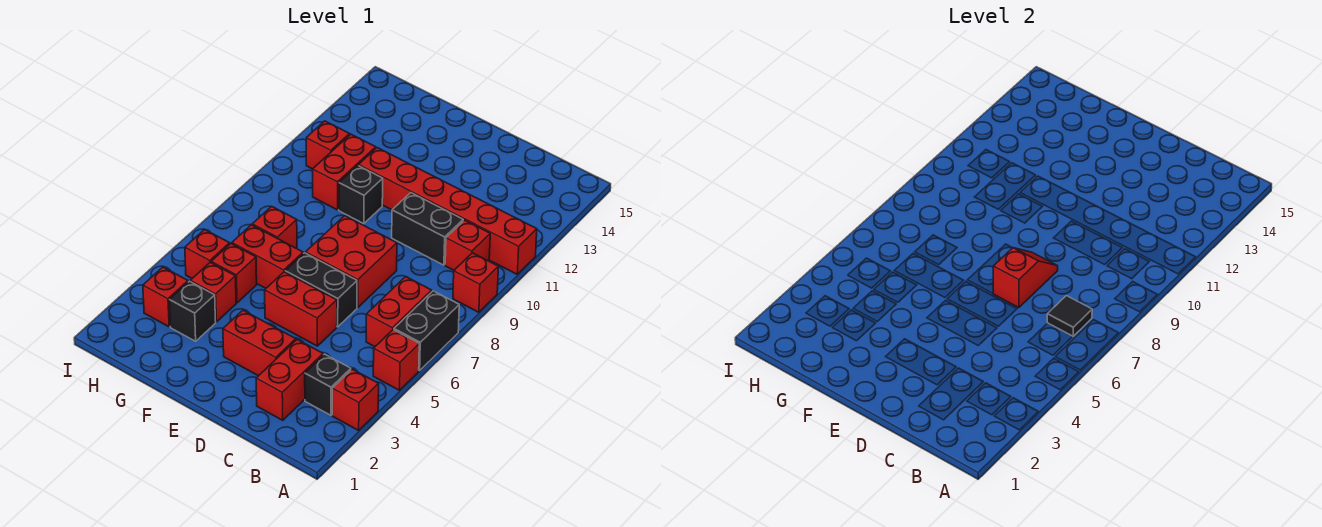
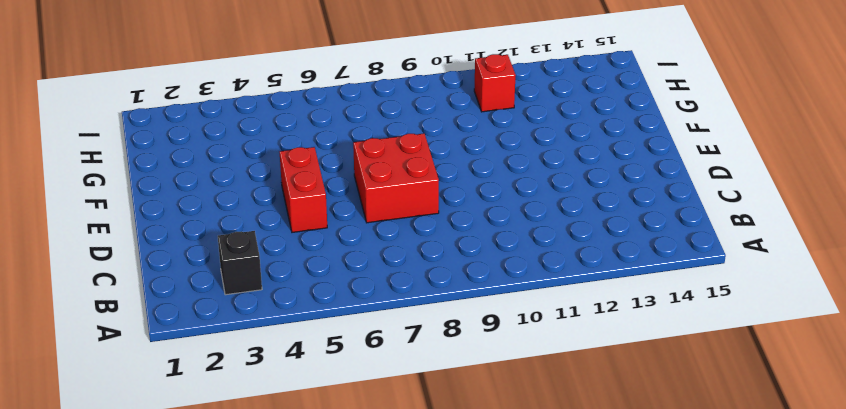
none -> red brick A3 level 1
none -> red brick A5 level 1
none -> black brick A6:A7 level 1

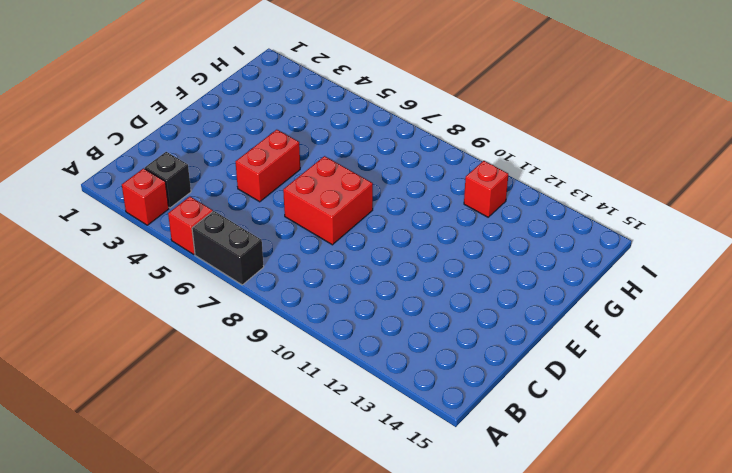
none -> red brick A9 level 1
none -> red brick A11:F11 level 1
none -> red brick B6:B7 level 1

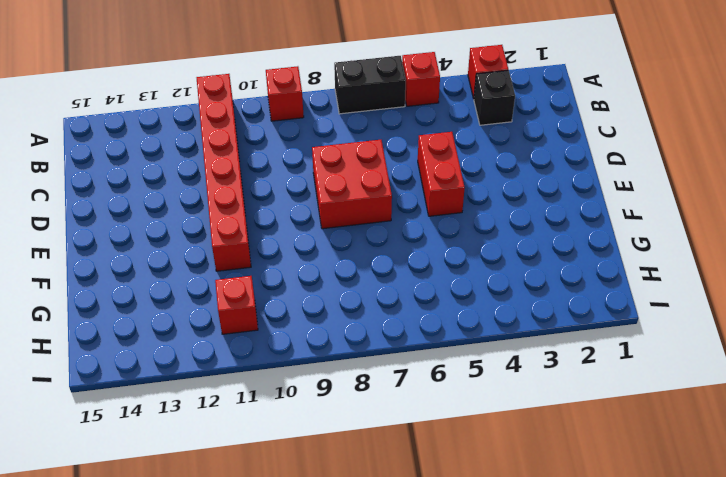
none -> red brick B6:B7 level 1
none -> red brick B10 level 1
none -> red brick C2:C3 level 1

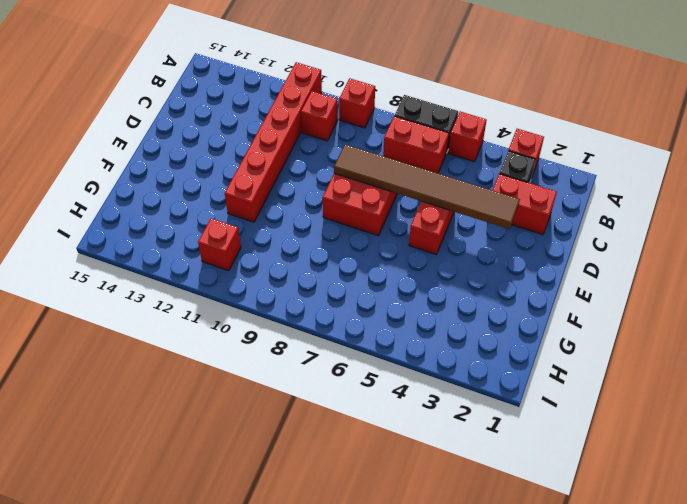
brown tile D3:D8 level 2 -> red slope D7:D8 level 2 top 7
none -> black brick C10:D10 level 1
none -> red brick D3:E3 level 1
none -> black brick D6:E6 level 1

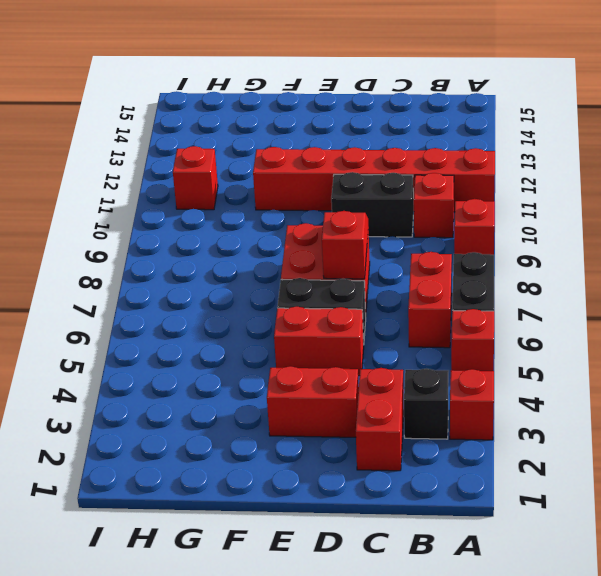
none -> red brick F6:G6 level 1
none -> black brick F10 level 1
none -> black brick G3 level 1

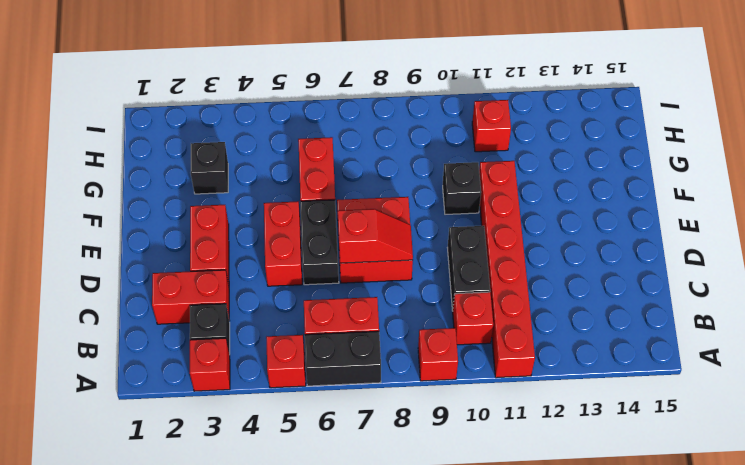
none -> red brick G4 level 1
none -> red brick G5 level 1
none -> red brick G7 level 1

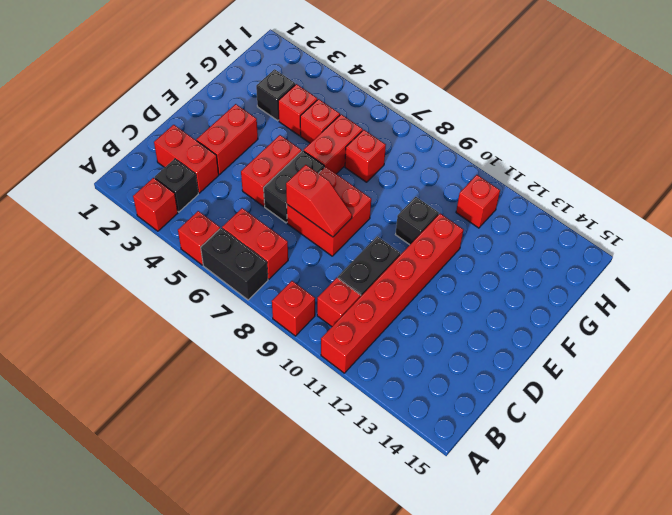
none -> red brick G10:G11 level 1
none -> red brick H3 level 1
none -> red brick H5 level 1

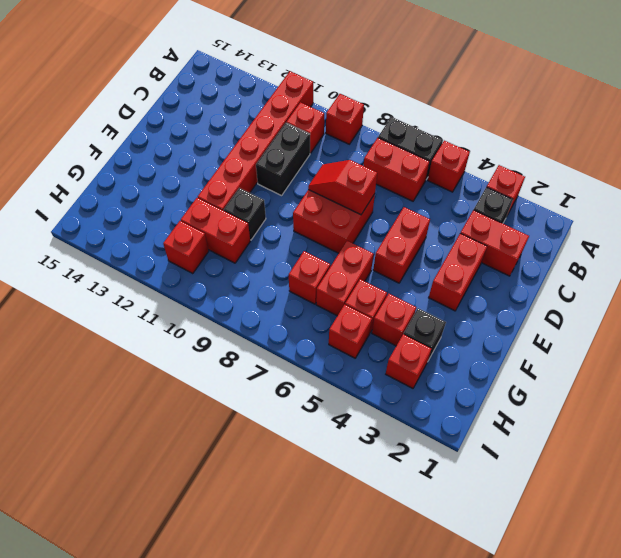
none -> black brick D6:E6 level 1
none -> black tile B7 level 2

